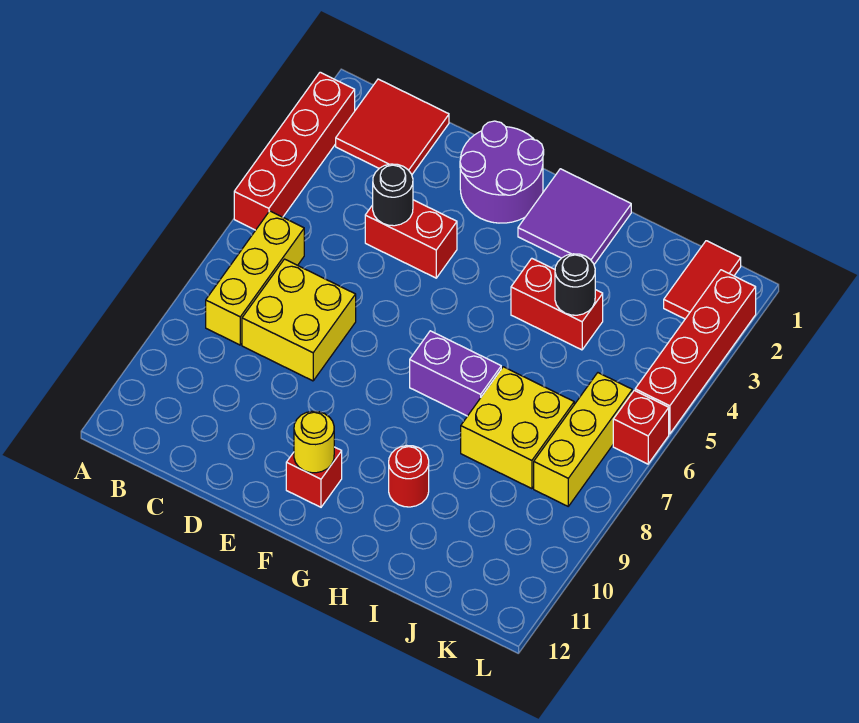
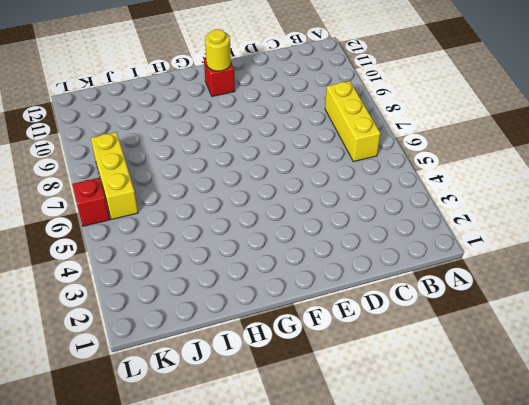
none -> red brick A2:A5 level 1
none -> red tile B1:C2 level 1
none -> yellow brick C7:D8 level 1

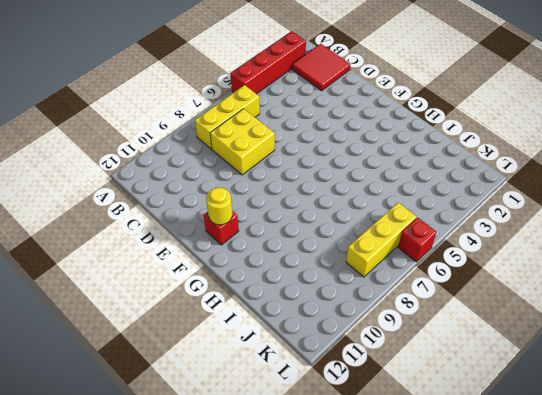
none -> red brick D4:E4 level 1
none -> purple round brick E1:F2 level 1
none -> purple tile G1:H2 level 1

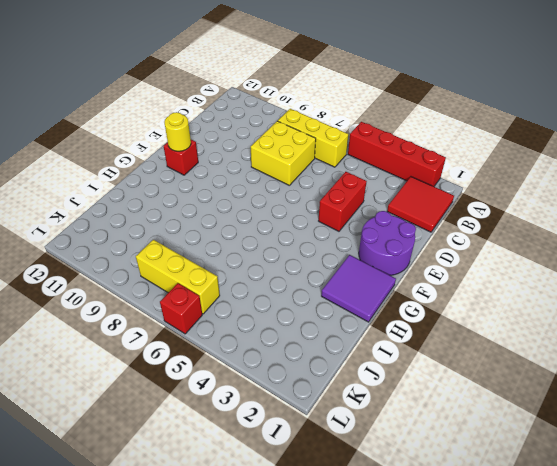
none -> purple brick G7:H7 level 1
none -> red brick H4:I4 level 1
none -> red round brick H10 level 1

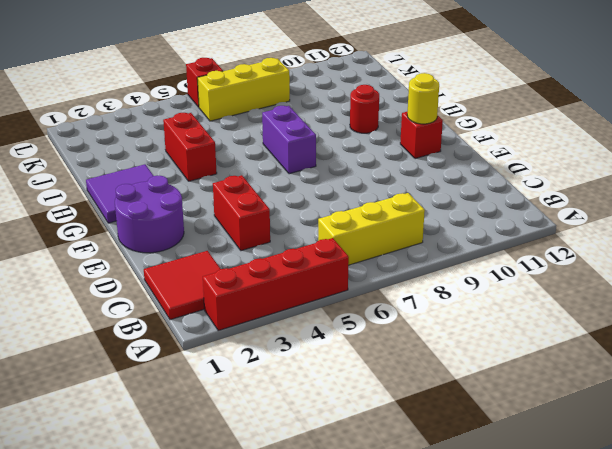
none -> yellow brick C7:D8 level 1
none -> yellow brick I7:J8 level 1
none -> red tile K1:K2 level 1

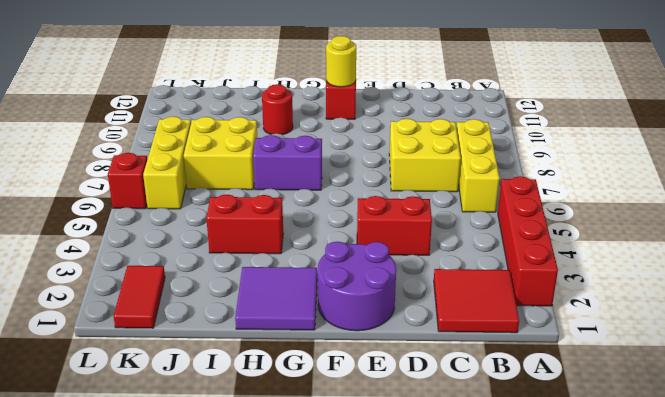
none -> red brick L2:L5 level 1
none -> black round brick D4 level 2
none -> black round brick I4 level 2

